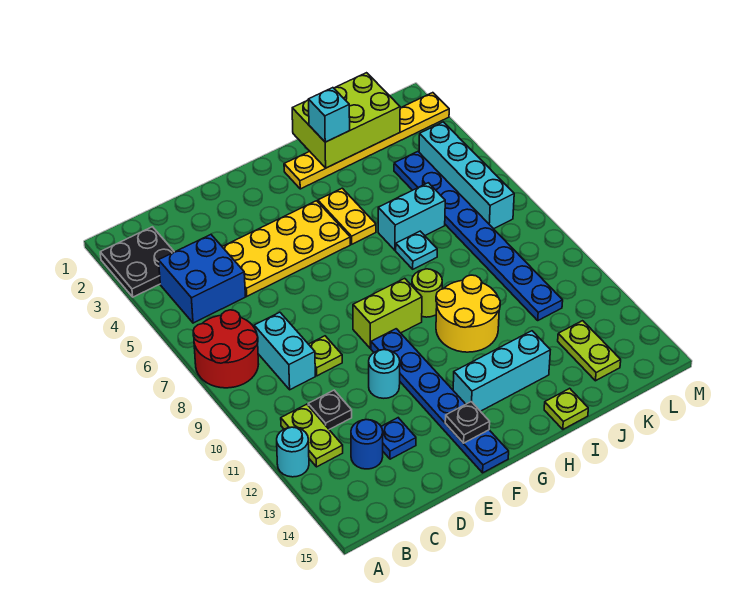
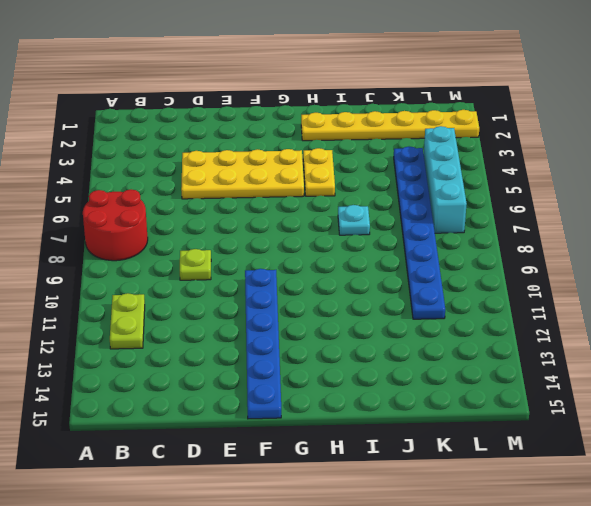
none -> black plate A2:B3 level 1
none -> cyan round brick A12 level 1
none -> blue brick B4:C5 level 1

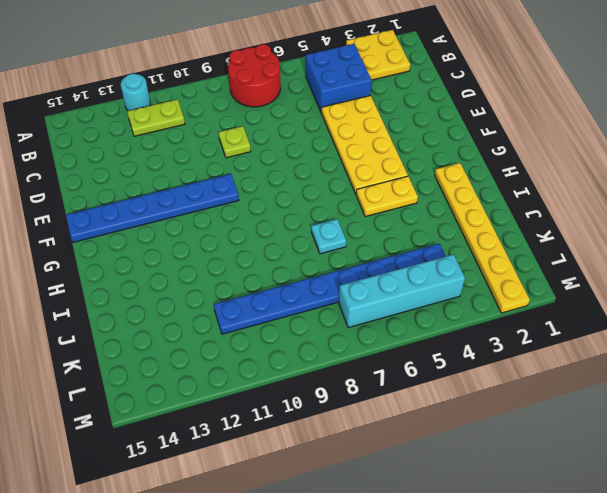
yellow plate A2:B3 level 1 -> black plate A2:B3 level 1
none -> cyan brick C8:C9 level 1
none -> black plate C11 level 1
none -> blue round brick C13 level 1

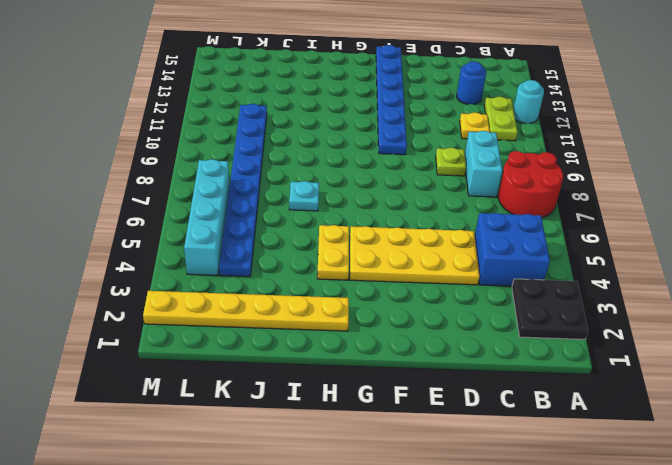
yellow plate C11 level 1 -> black plate C11 level 1
none -> blue plate D13 level 1
none -> cyan round brick E11 level 1
none -> lime brick F9:G9 level 1

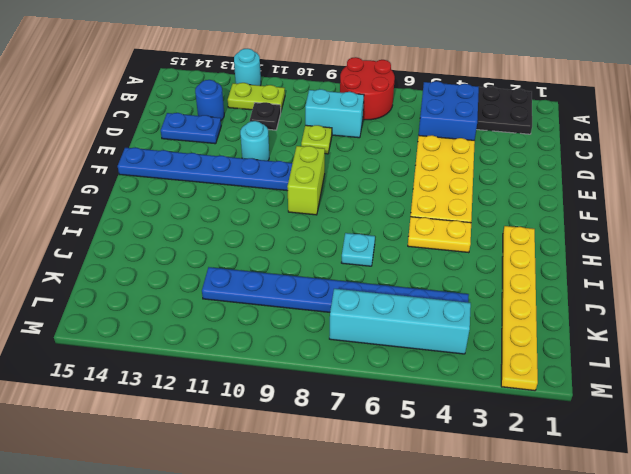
blue plate D13:D14 level 1 -> blue plate D13 level 1
none -> cyan brick G13:I13 level 1
none -> lime round brick H9 level 1
none -> yellow round brick H10:I11 level 1

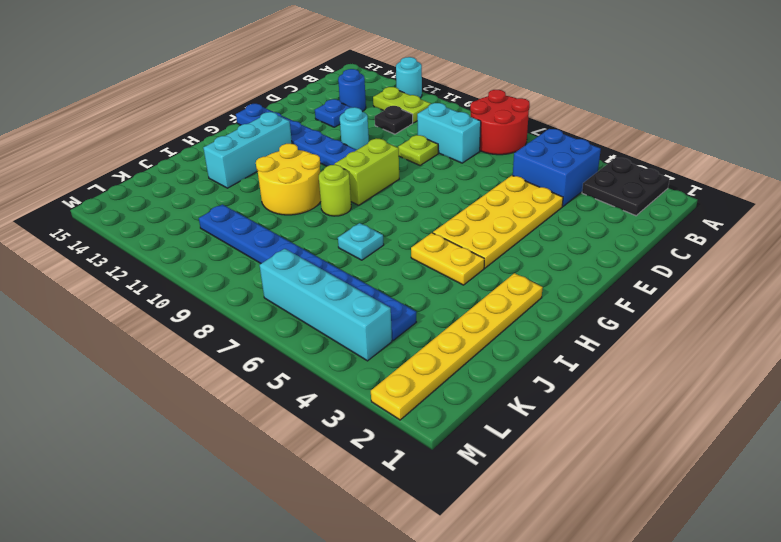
none -> cyan brick I6:J6 level 1
none -> lime plate I15 level 1
none -> lime plate K13:K14 level 1

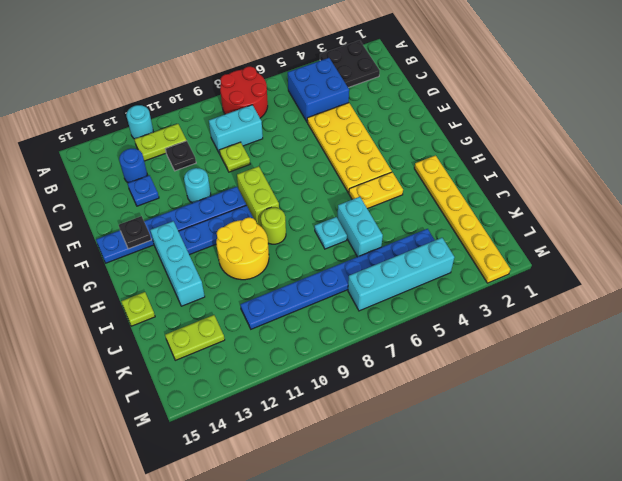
blue plate G10:G12 level 1 -> none
none -> lime brick I1:K2 level 2
none -> cyan brick I2 level 3

